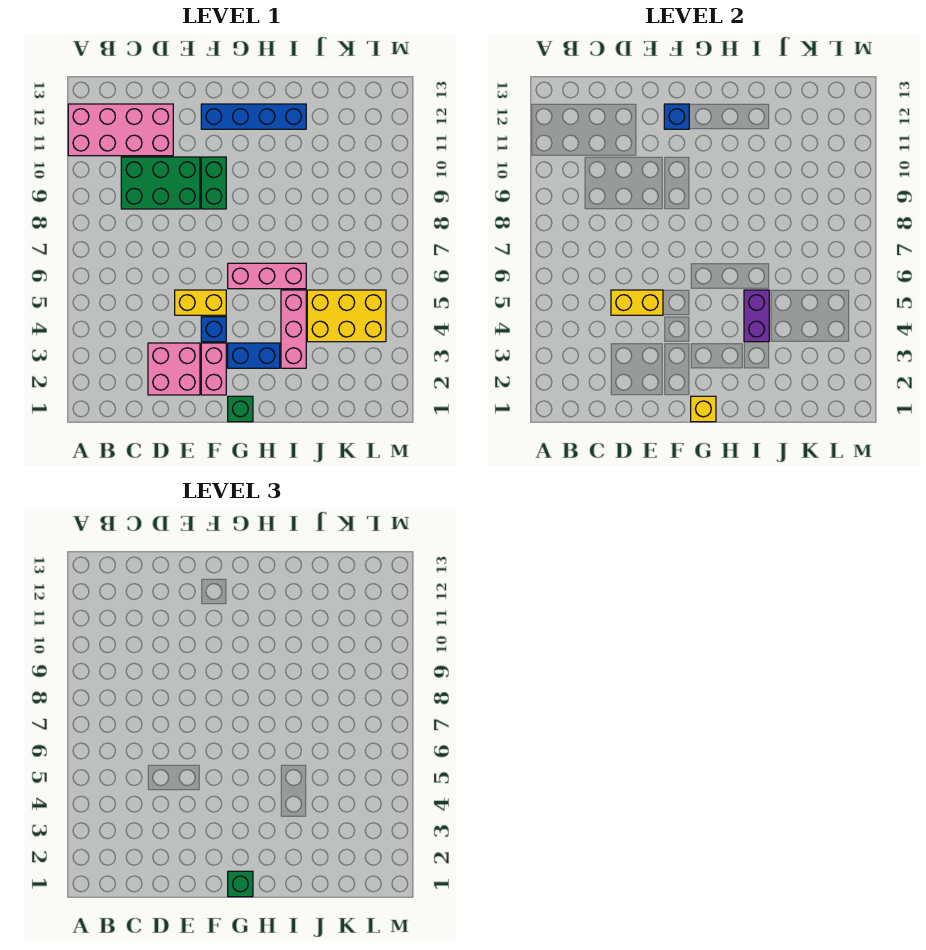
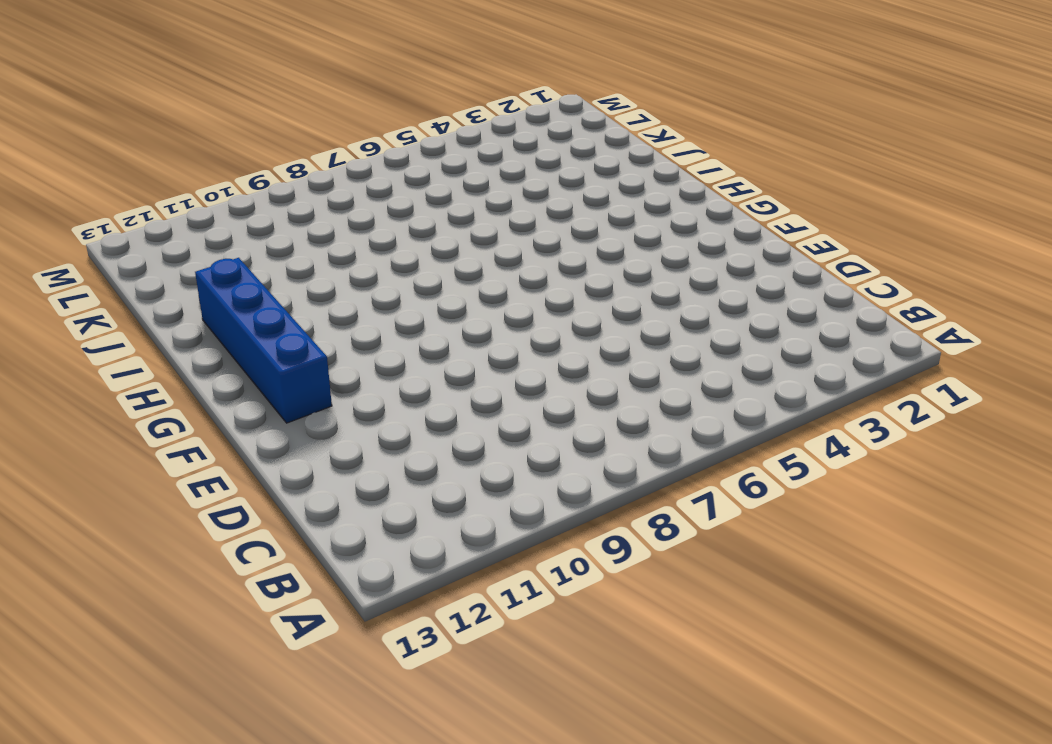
none -> pink brick A11:D12 level 1
none -> green brick C9:E10 level 1
none -> pink brick D2:E3 level 1

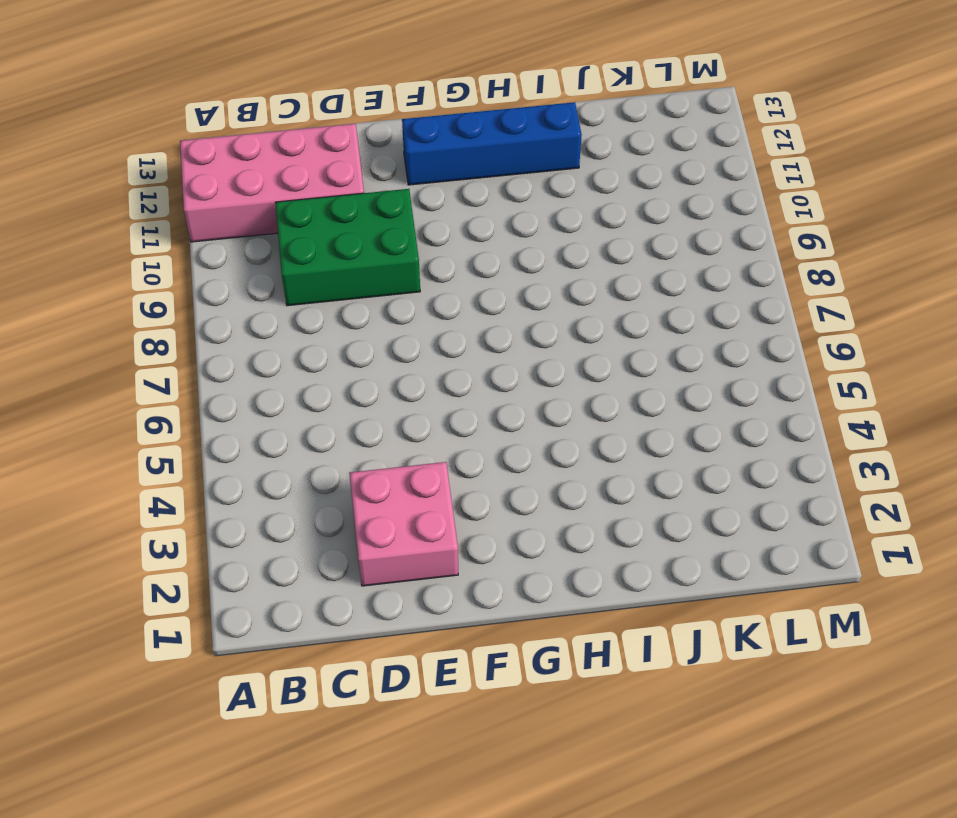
none -> yellow brick E5:F5 level 1
none -> pink brick F2:F3 level 1
none -> blue brick F4 level 1

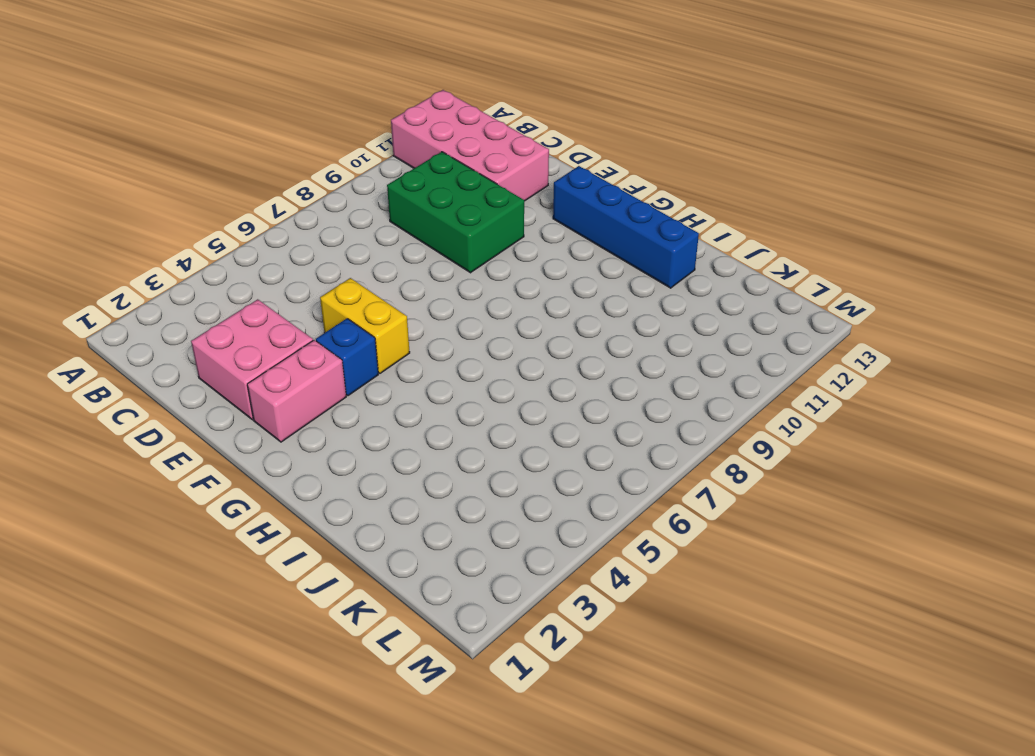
none -> green brick F9:F10 level 1
none -> green brick G1 level 1
none -> blue brick G3:H3 level 1

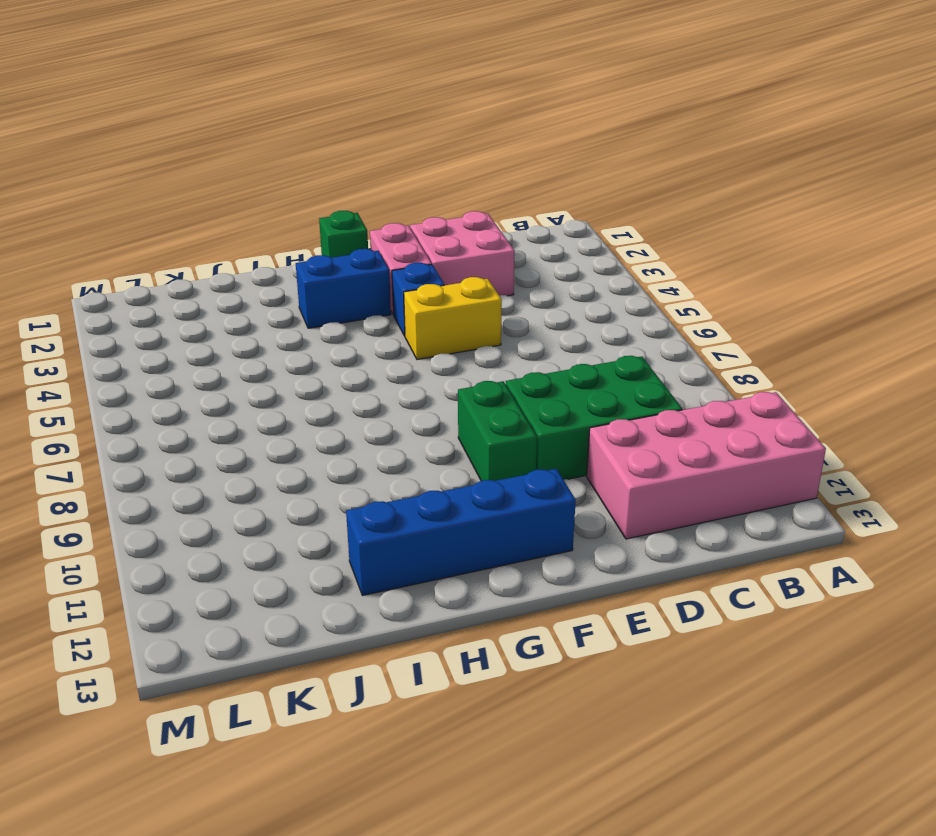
none -> pink brick G6:I6 level 1
none -> pink brick I3:I5 level 1
none -> yellow brick J4:L5 level 1

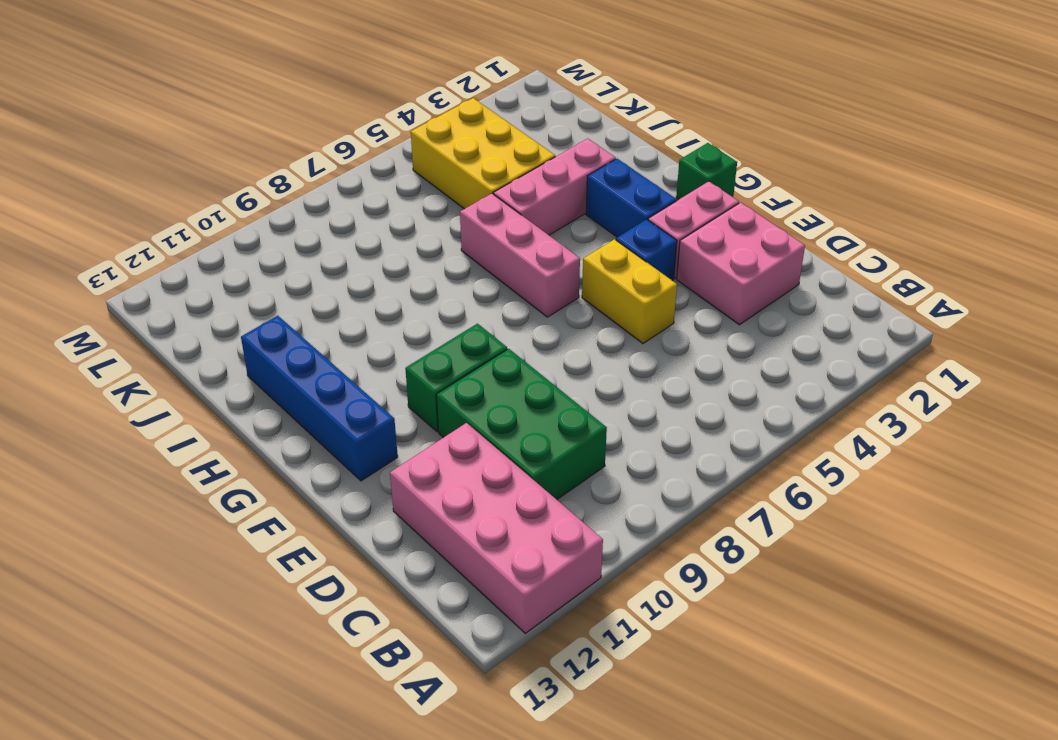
none -> yellow brick D5:E5 level 2
none -> blue brick F12 level 2
none -> yellow brick G1 level 2

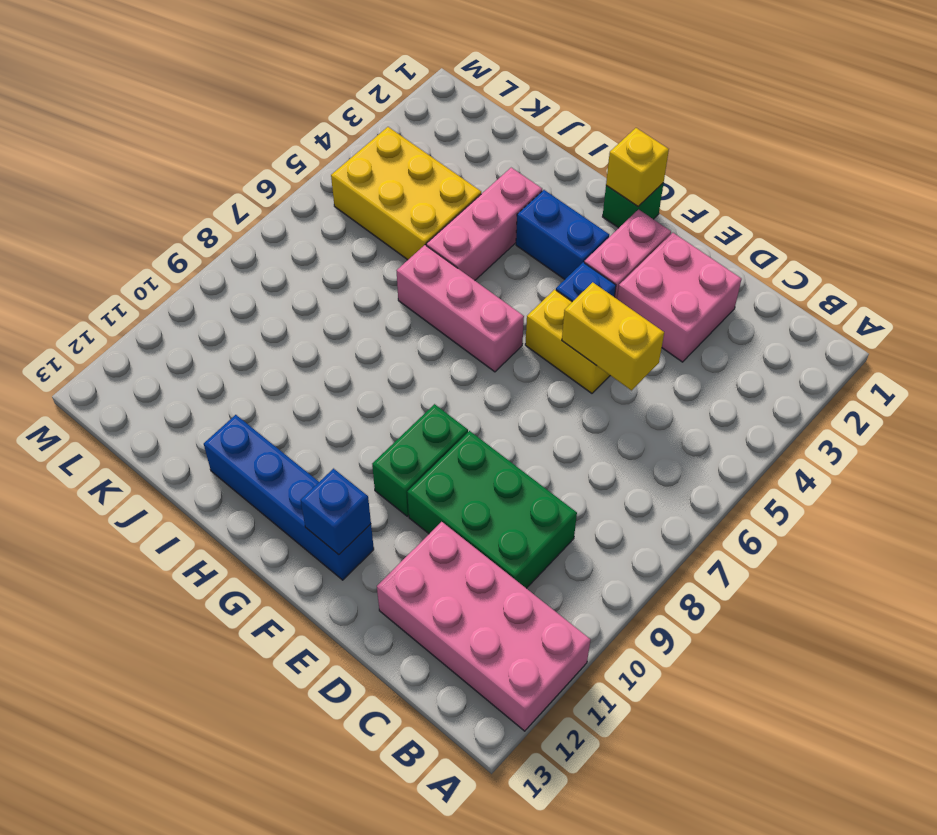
none -> purple brick I4:I5 level 2
none -> green brick G1 level 3

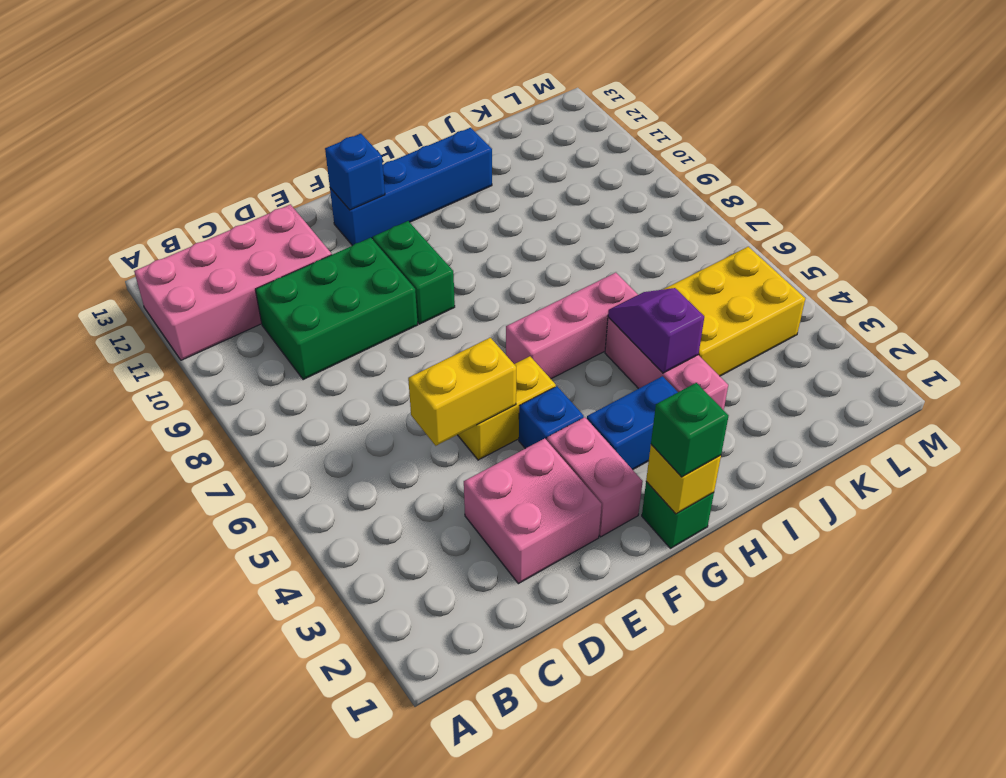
purple slope I4:I5 level 2 top 4 -> purple brick I4:I5 level 2

